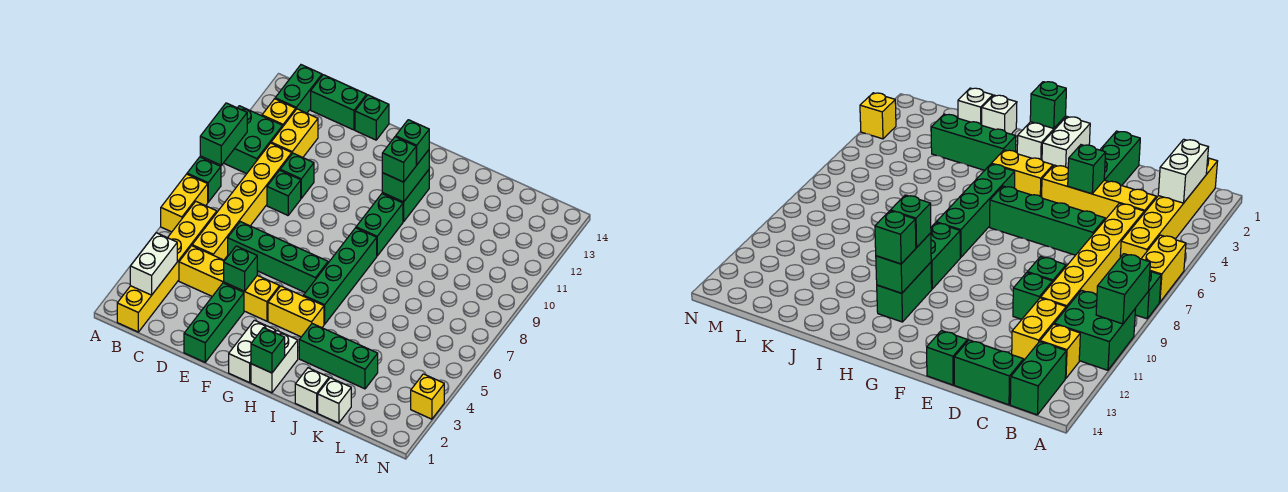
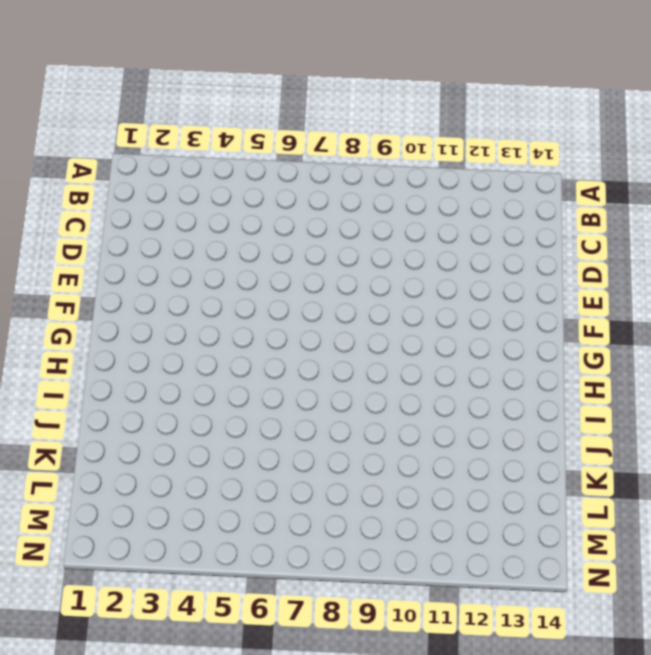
none -> yellow brick A6:A7 level 1
none -> green brick A8 level 1
none -> green brick A10:B11 level 1
none -> yellow brick B1:B6 level 1

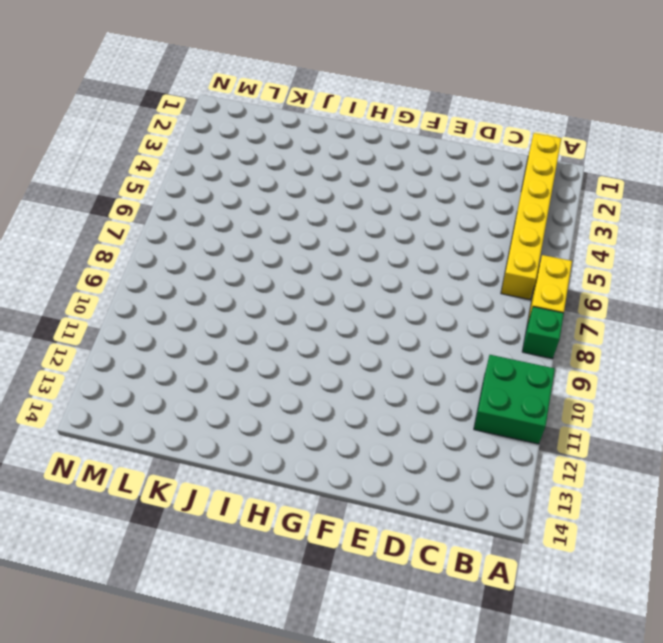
none -> yellow brick B12 level 1
none -> green brick B13:B14 level 1
none -> yellow brick C4:F4 level 1
none -> yellow brick C5:C10 level 1

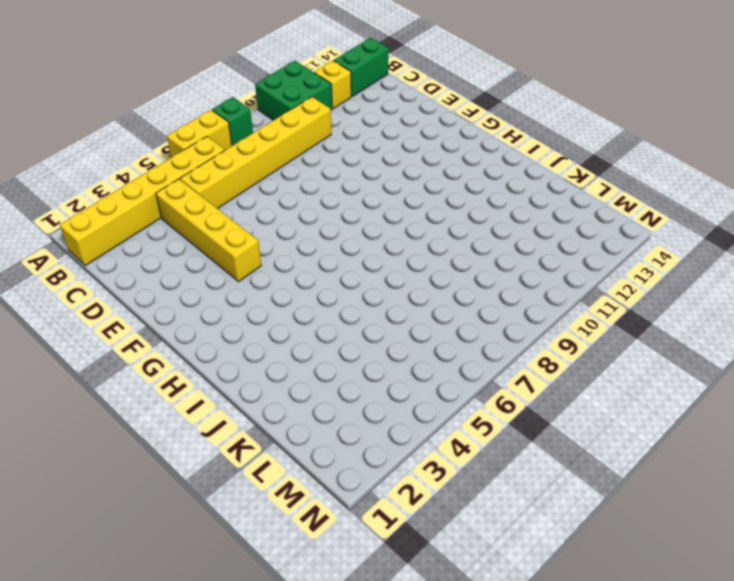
none -> yellow brick C11:C12 level 1
none -> green brick C14:D14 level 1
none -> green brick D6:G6 level 1
none -> green brick D9 level 1

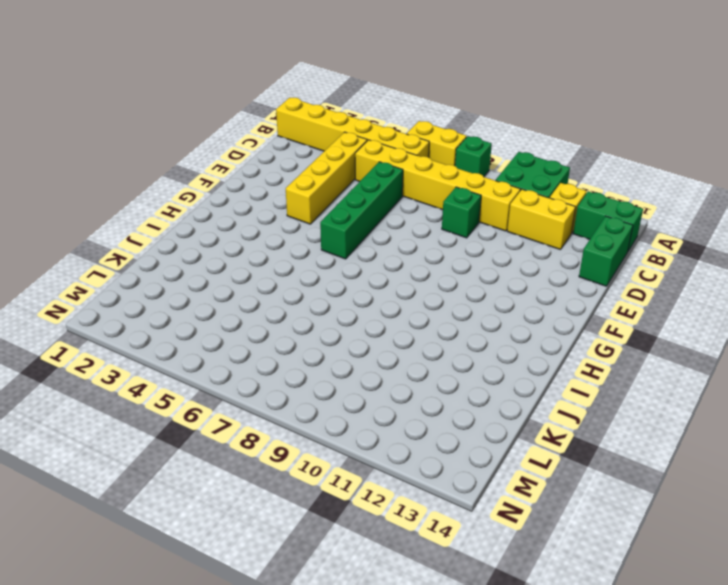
none -> green brick D10 level 1
none -> green brick E1:E3 level 1
none -> green brick E14 level 1
none -> white brick G1:G2 level 1

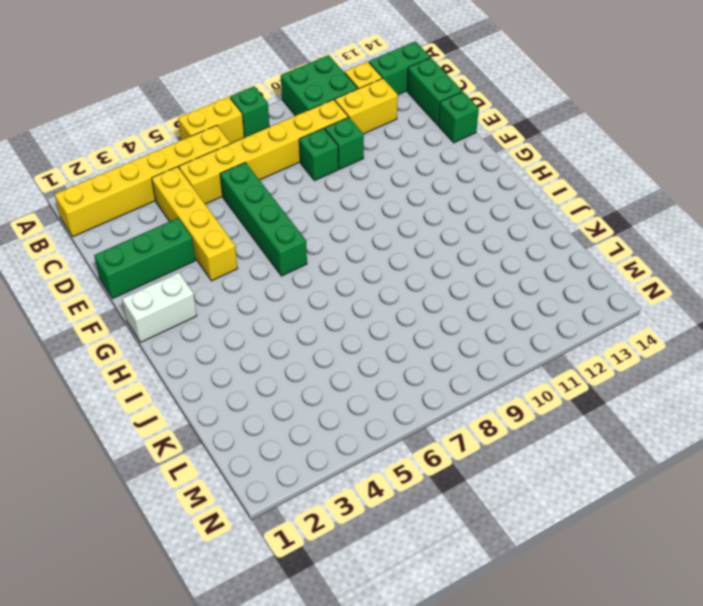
none -> yellow brick G4:H4 level 1
none -> white brick H1:H2 level 1
none -> green brick H5:H8 level 1
none -> green brick H9:H10 level 1

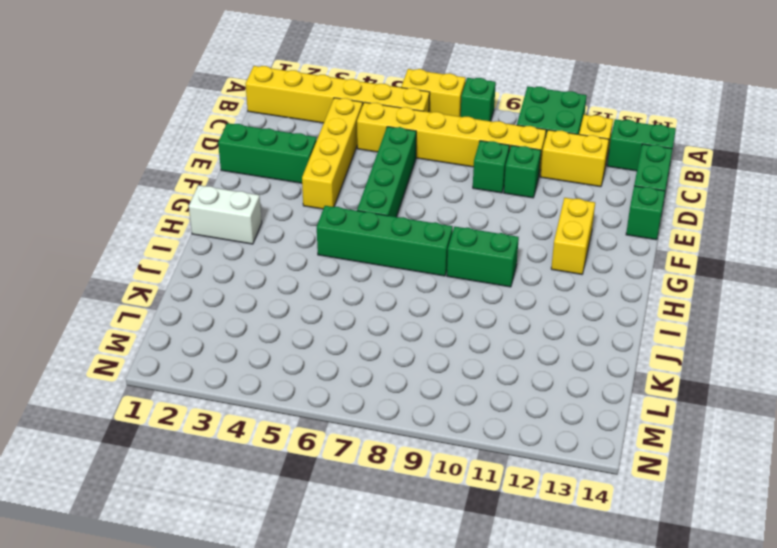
yellow brick F12:G12 level 1 -> yellow brick G4:H4 level 1
none -> white brick G1:G2 level 1
none -> green brick H11:H12 level 1
none -> green brick I3:K3 level 1
none -> white brick J1 level 1

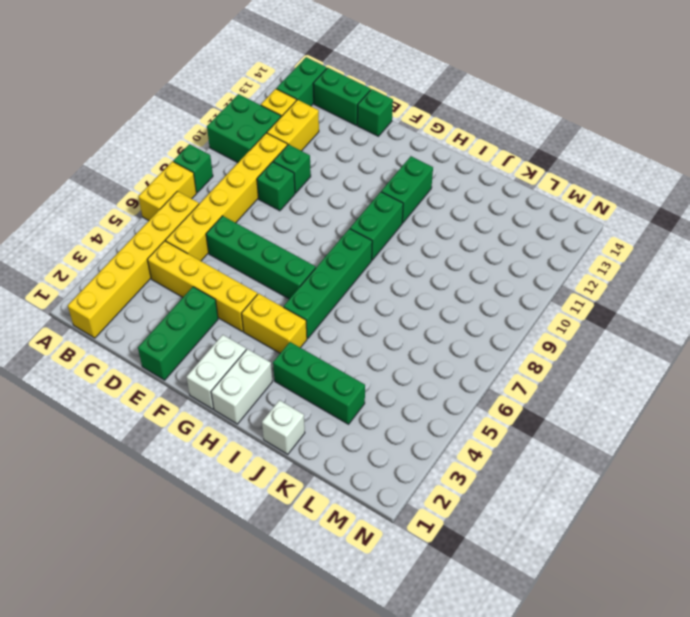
none -> white brick K1 level 1
none -> yellow brick N3 level 1
none -> green brick A9:A10 level 2
none -> white brick B2:B3 level 2

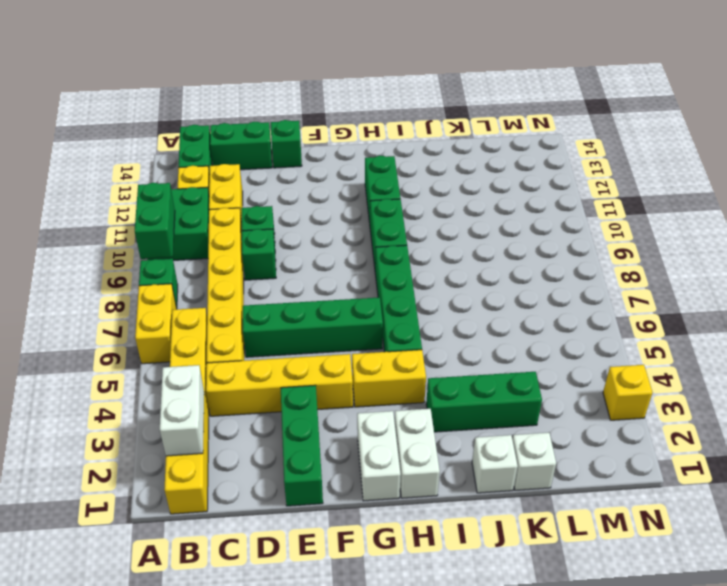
none -> green brick E4 level 2
none -> green brick H1 level 2
none -> green brick H11:H12 level 2
none -> green brick H11 level 3

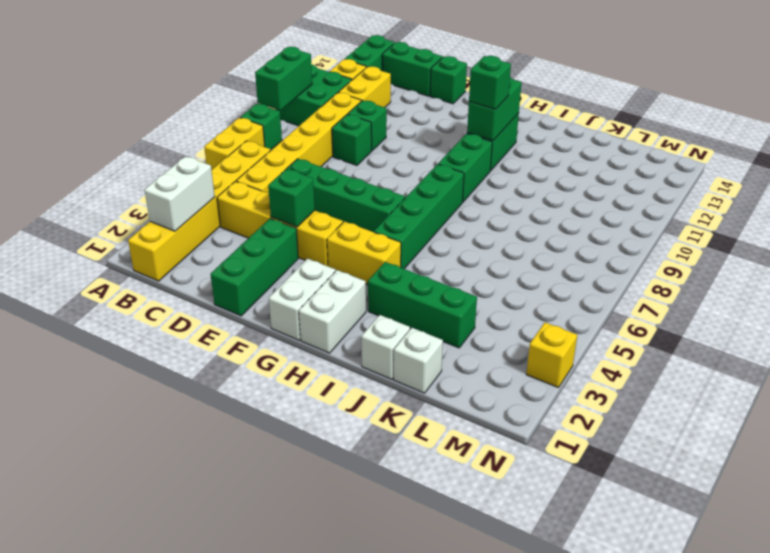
none -> green brick H1 level 2
none -> green brick H12 level 3

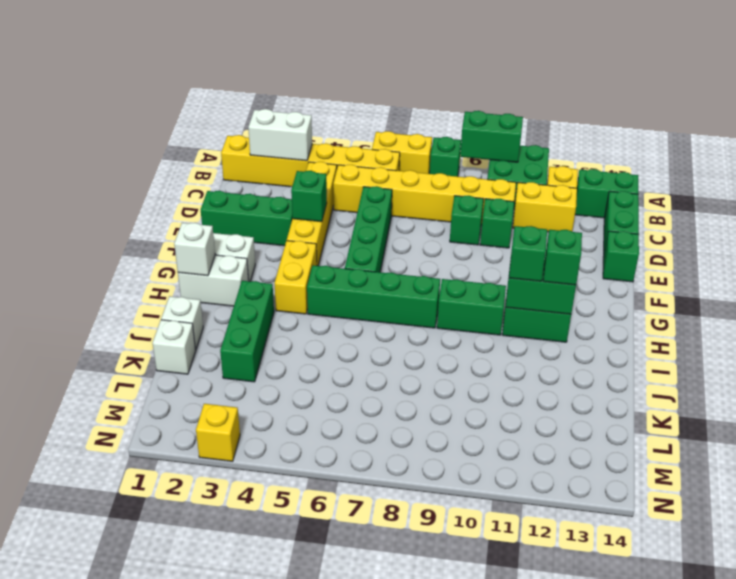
white brick H1 level 2 -> green brick H1 level 2

